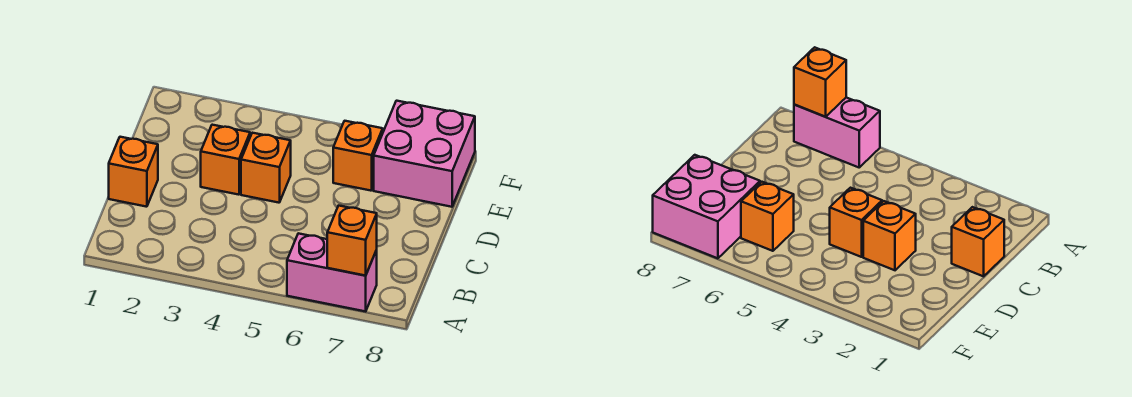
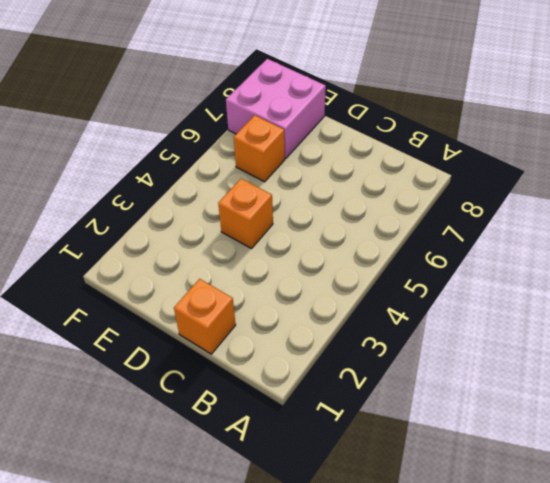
none -> pink brick A6:A7 level 1
none -> orange brick D3 level 1

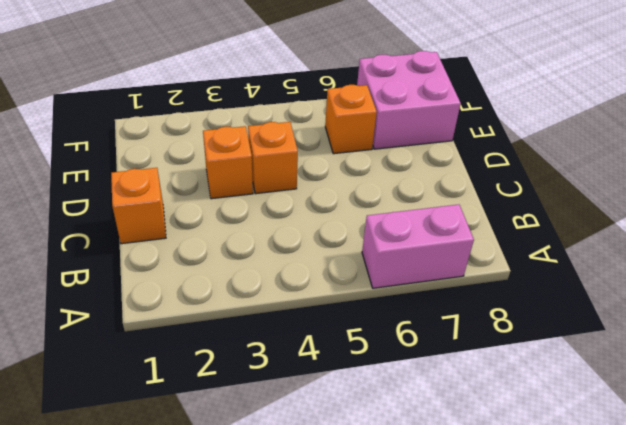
none -> orange brick A7 level 2

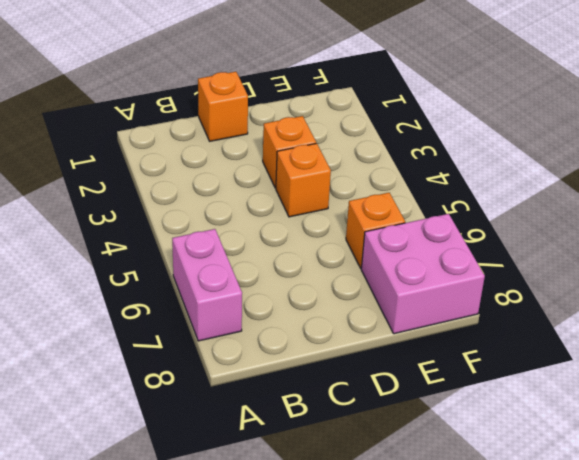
none -> orange brick A7 level 2

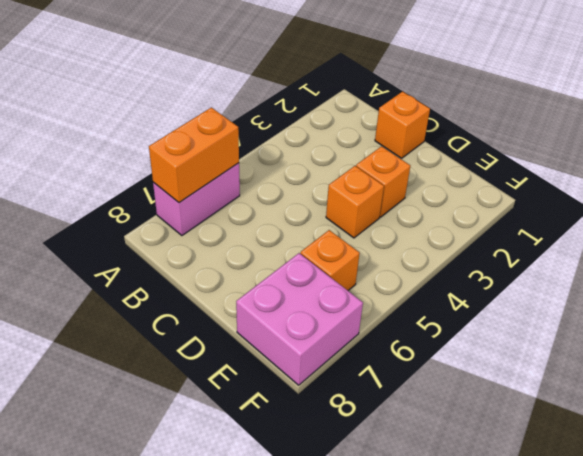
orange brick A6:A7 level 2 -> orange brick A7 level 2

